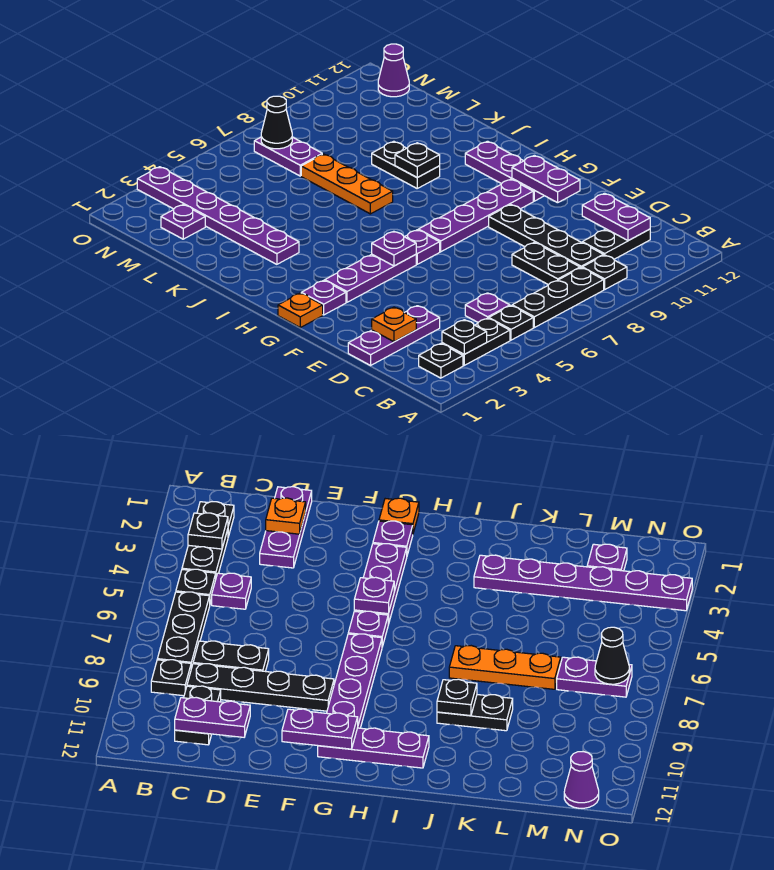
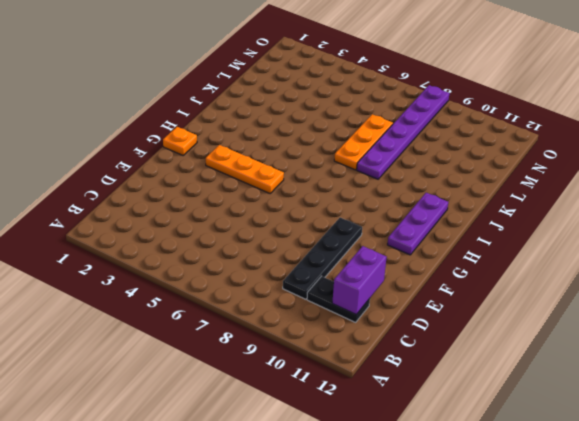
purple brick C11:D11 level 2 -> purple plate C11:D11 level 2
orange plate G3:G5 level 1 -> purple plate G3:G5 level 1
purple plate J8:O8 level 1 -> purple plate J3:O3 level 1
none -> black plate B2 level 1
none -> black plate B3:B4 level 1
none -> black plate B5 level 1

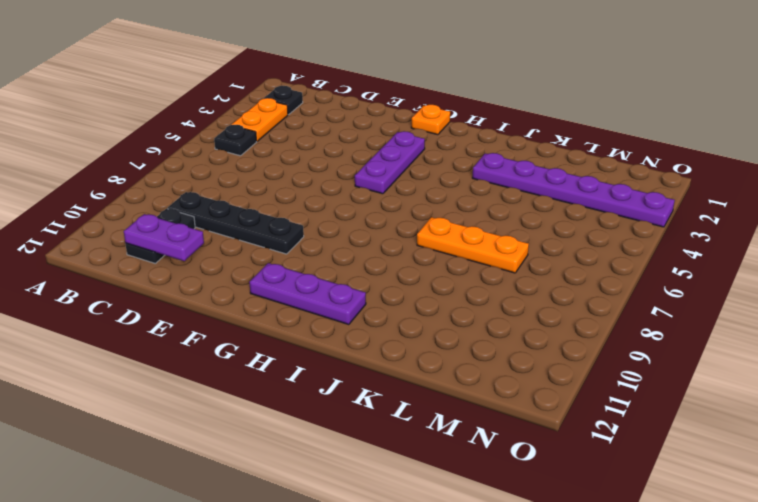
orange plate B3:B4 level 1 -> black plate B3:B4 level 1
none -> black plate B6:B8 level 1
none -> black plate B9 level 1
none -> purple plate C5 level 1

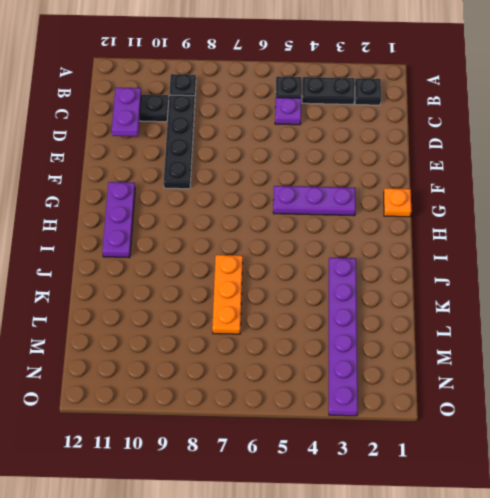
none -> black plate B6:B8 level 1
none -> black plate C8:D8 level 1
none -> purple plate D1:D3 level 1

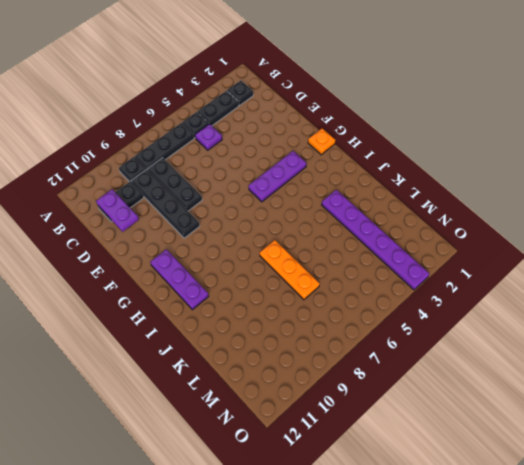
black plate C8:E8 level 1 -> black plate C8:D8 level 1
none -> purple plate D1:D3 level 1
none -> purple plate G2 level 1
none -> purple plate G6 level 1

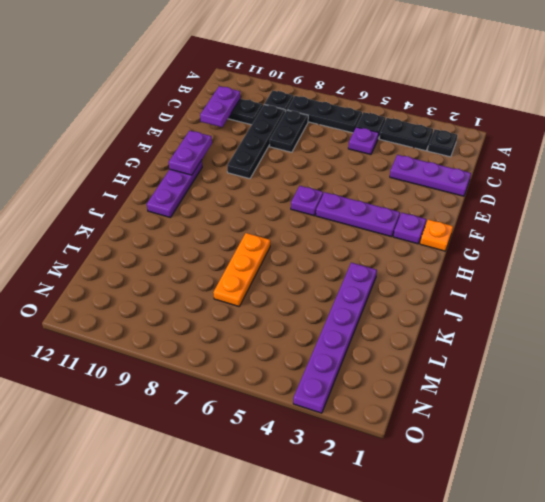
none -> purple plate G7:G10 level 1
none -> black plate J9:K9 level 1
none -> purple plate M2 level 1

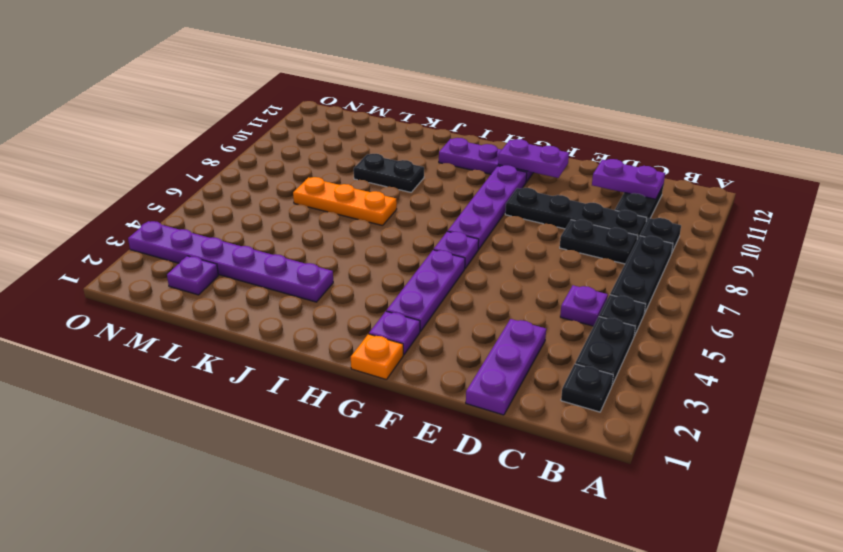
none -> purple plate M7:N7 level 1
none -> purple cone N12 level 1
none -> black plate B3 level 2

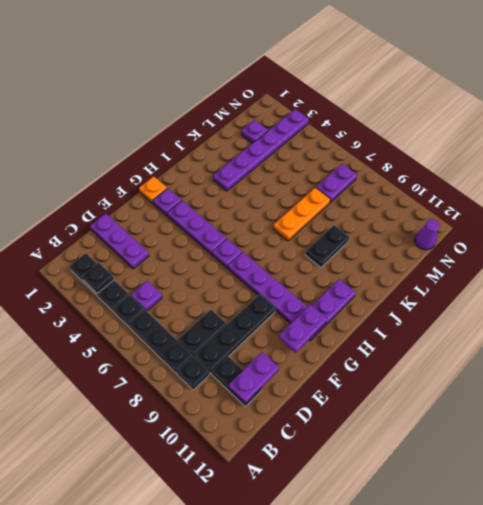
none -> orange plate D2 level 2
none -> purple plate G5 level 2
none -> black plate J9 level 2

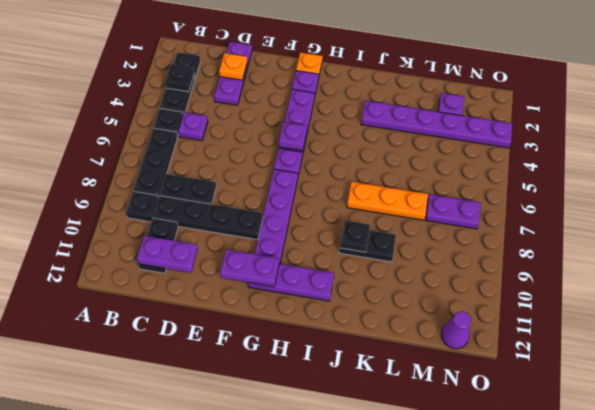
none -> black cone N7 level 2

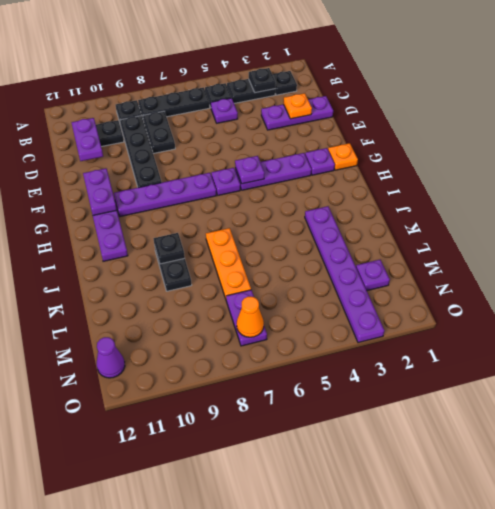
orange cone N7 level 2 -> black cone N7 level 2

